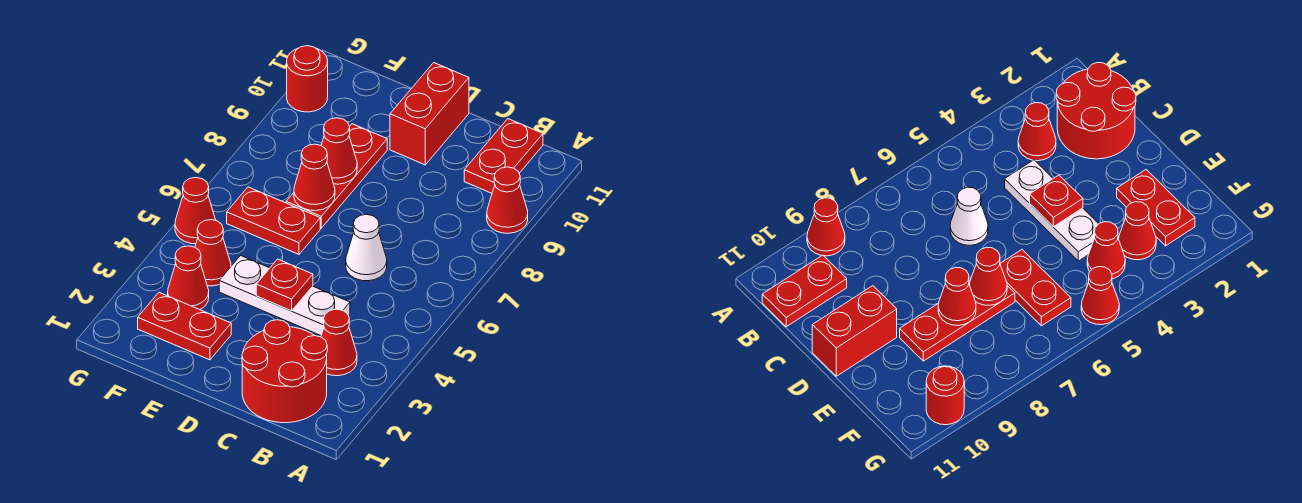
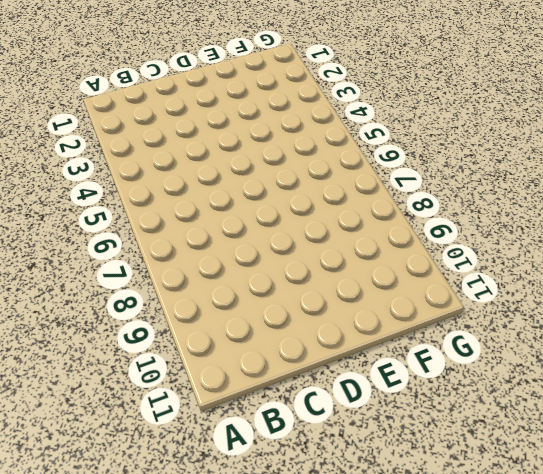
none -> red cone A9 level 1
none -> red round brick B1:C2 level 1
none -> red cone B3 level 1

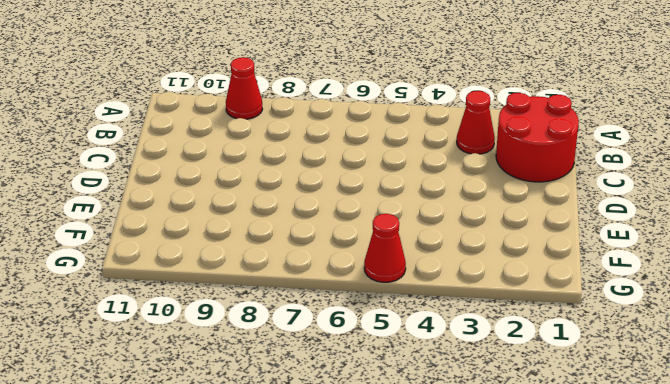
none -> red plate B10:B11 level 1
none -> white plate C4:E4 level 1
none -> white cone C6 level 1

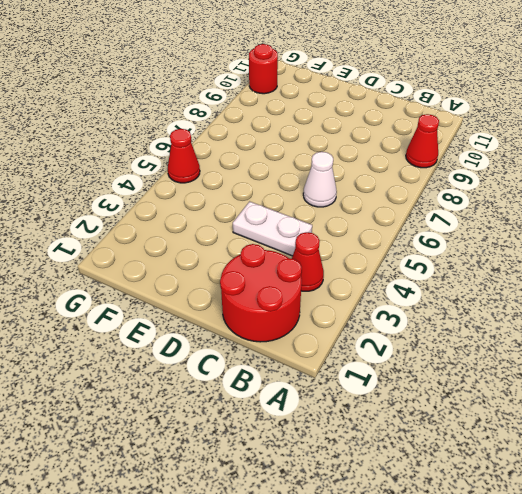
white plate C4:D4 level 1 -> white plate C4:E4 level 1
none -> red plate B10:B11 level 1
none -> red brick D10:D11 level 1
none -> red plate E2:F2 level 1

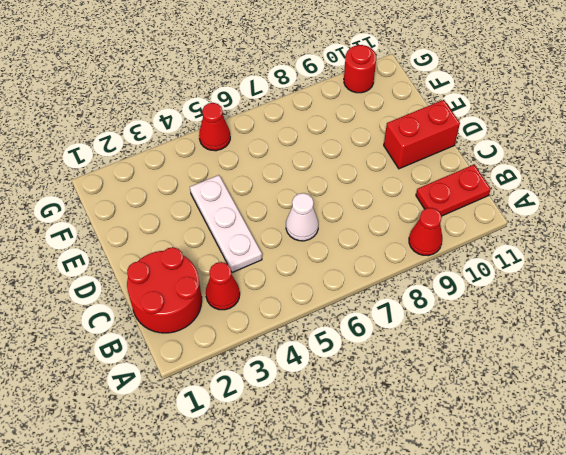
none -> red plate E2:F2 level 1
none -> red plate E6:F6 level 1
none -> red plate E7:E9 level 1

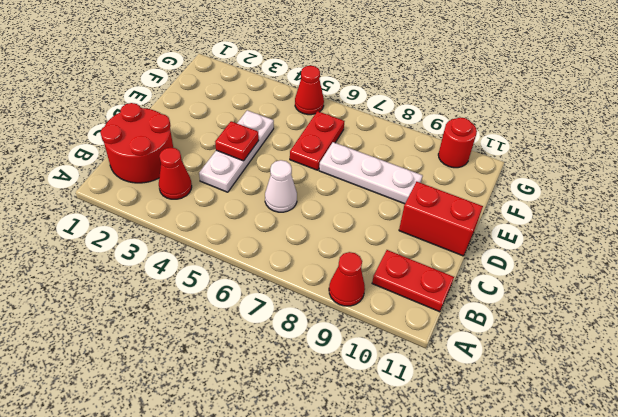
white plate E7:E9 level 1 -> red plate E7:E9 level 1
none -> red plate E2:F2 level 1
none -> red cone F3 level 1
none -> red cone F4 level 1

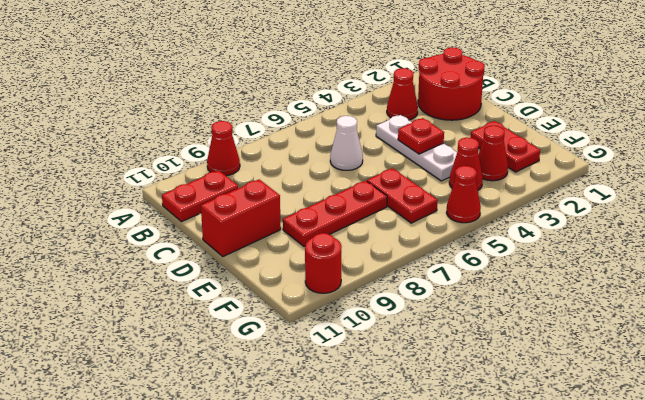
none -> red cone E7 level 2
none -> red cone E8 level 2

